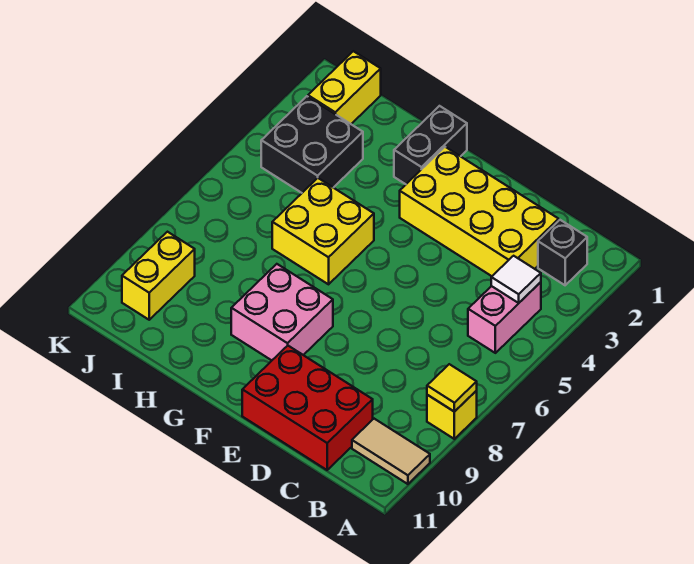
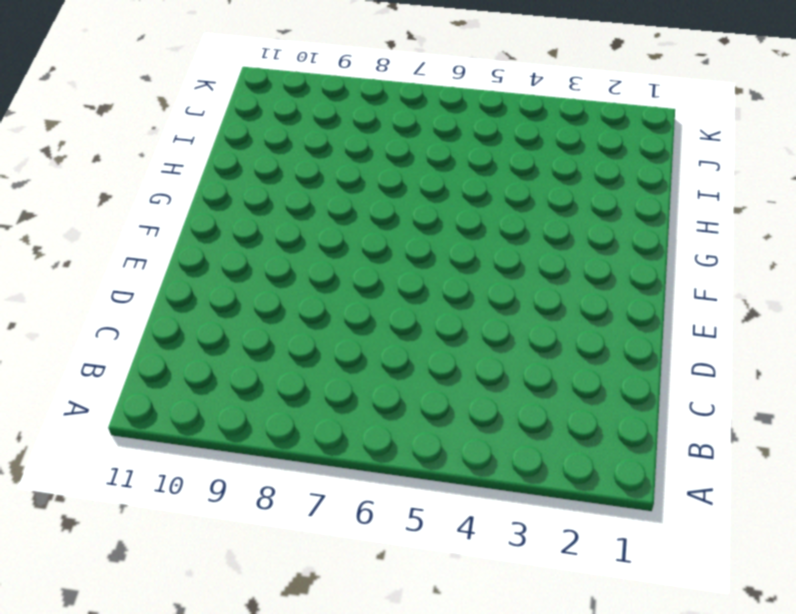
none -> yellow brick A8 level 1
none -> tan tile A10:B10 level 1
none -> black brick B2 level 1

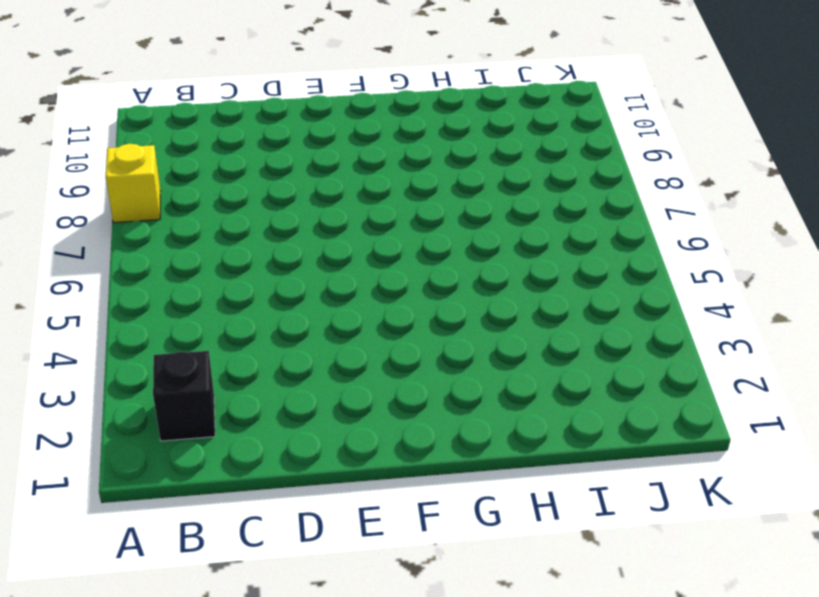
none -> tan tile A10:B10 level 1
none -> pink brick B4:B5 level 1
none -> yellow brick C2:F3 level 1

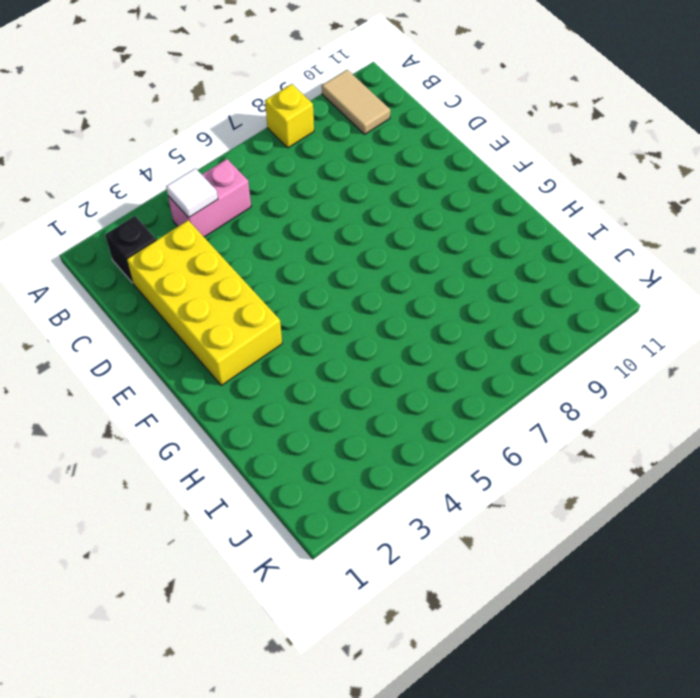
none -> red brick C10:E11 level 1
none -> pink brick F8:G9 level 1
none -> black brick G1:G2 level 1

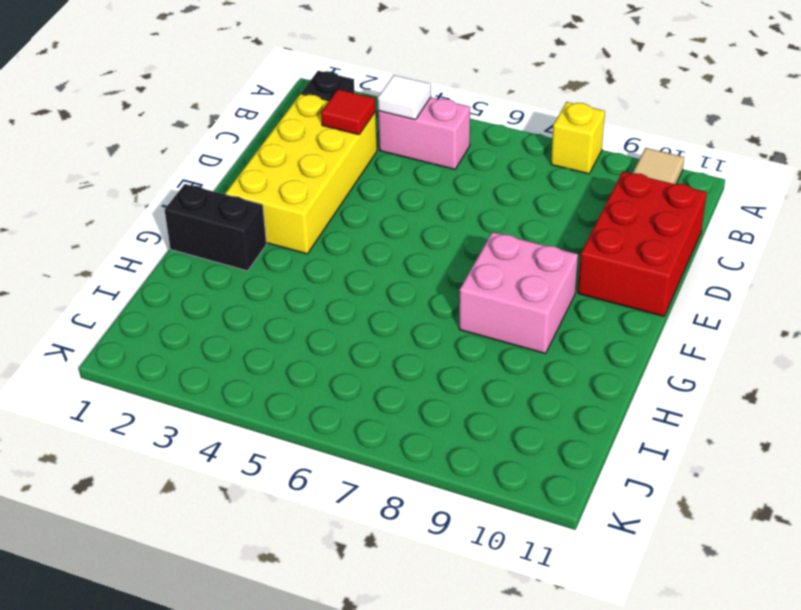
red tile C3 level 2 -> none
none -> yellow brick G5:H6 level 1
none -> black brick I3:J4 level 1
none -> yellow brick J1:J2 level 1

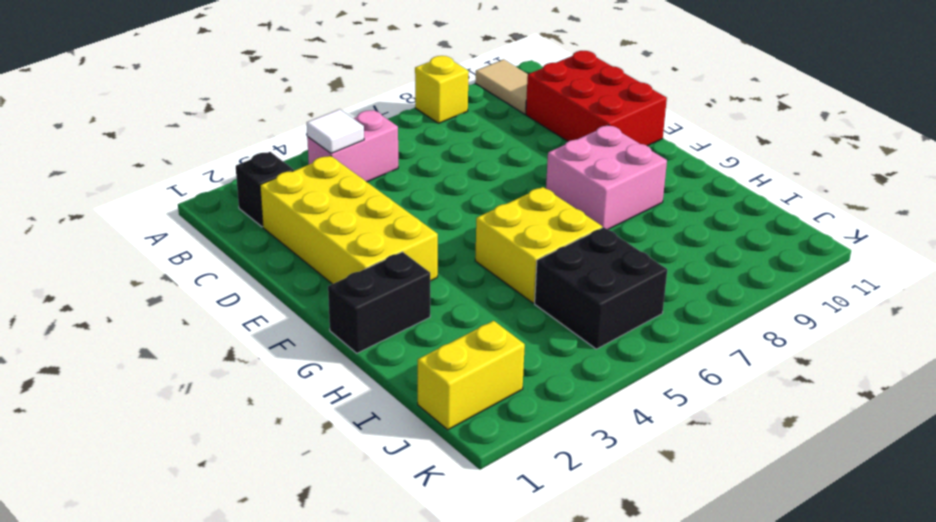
black brick I5:J6 level 1 -> black brick I3:J4 level 1
none -> yellow brick J9:J10 level 1
none -> yellow tile A8 level 2

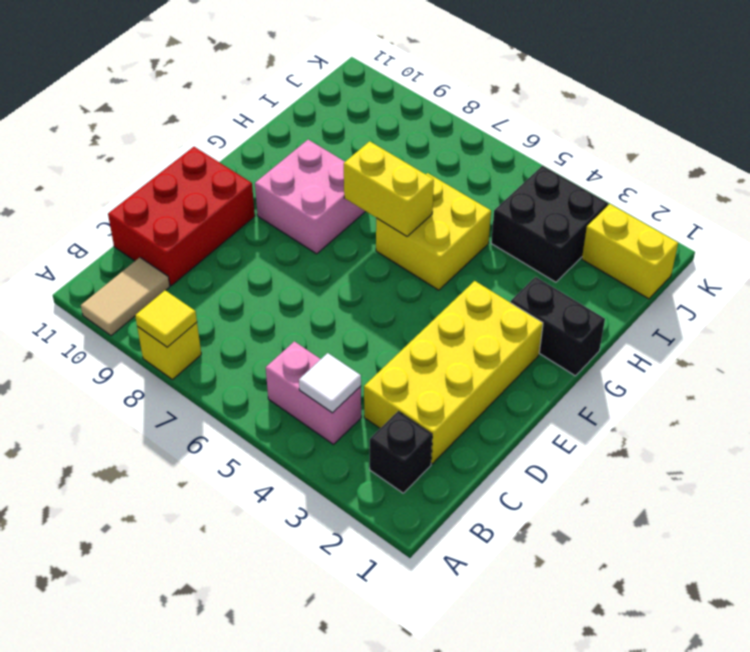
yellow brick G6:G7 level 2 -> yellow brick J9:J10 level 1

